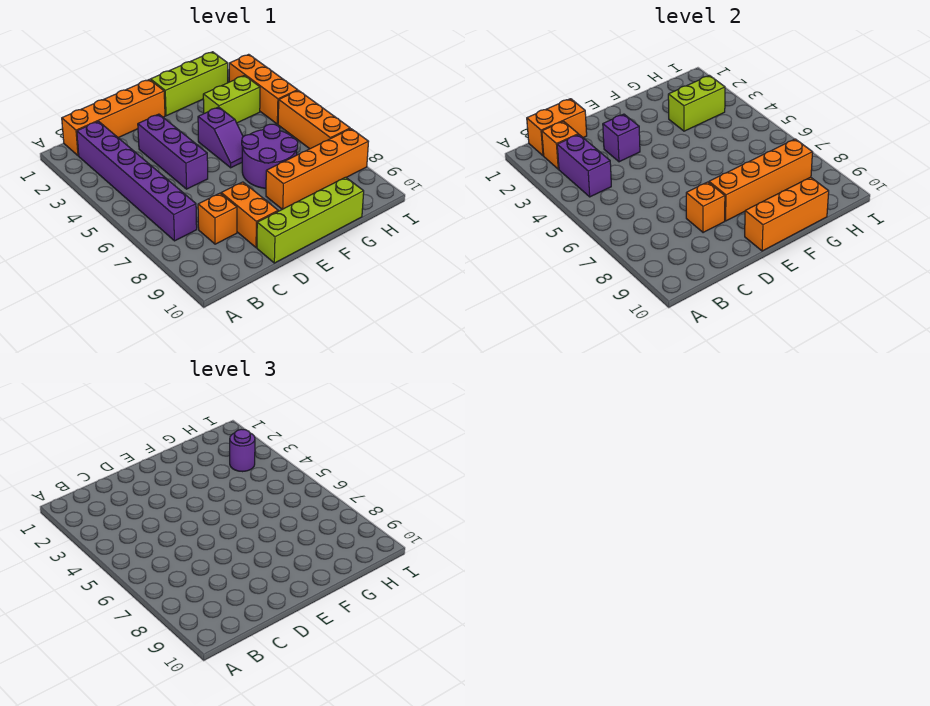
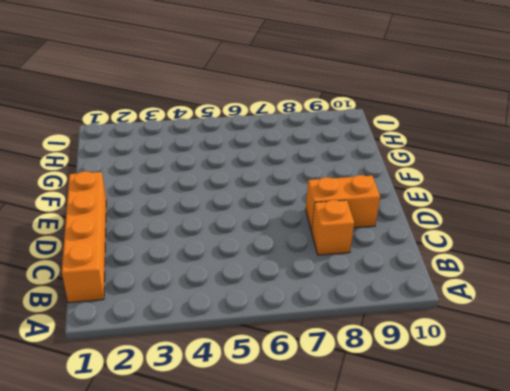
none -> purple brick B2:B7 level 1
none -> purple brick D3:D5 level 1
none -> lime brick D10:G10 level 1

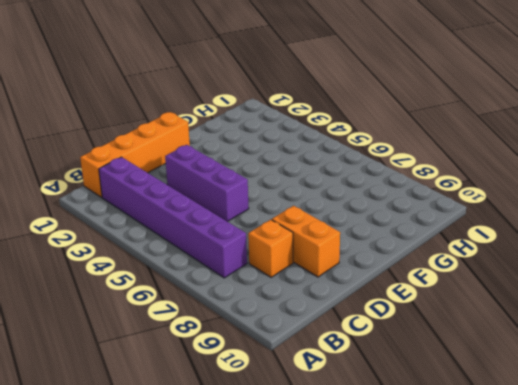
none -> lime brick D10:G10 level 1
none -> lime brick F1:H1 level 1
none -> purple slope F4:F5 level 1 top 4

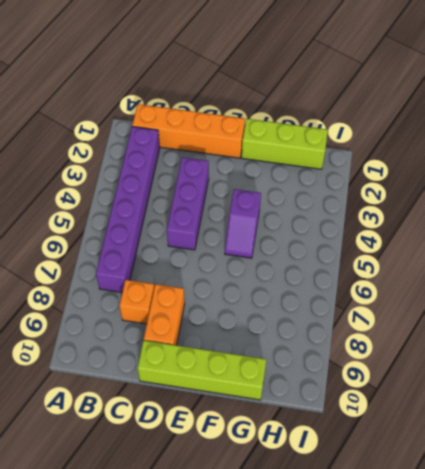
none -> purple round brick F6:G7 level 1
none -> orange brick F8:I8 level 1
none -> lime brick G3:H3 level 1

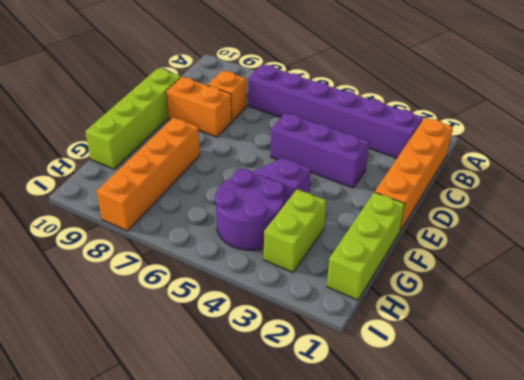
purple round brick G4:H5 level 1 -> purple round brick F6:G7 level 1
none -> orange brick I2:I4 level 1
none -> orange brick I5:I7 level 1
none -> orange brick B1:C1 level 2

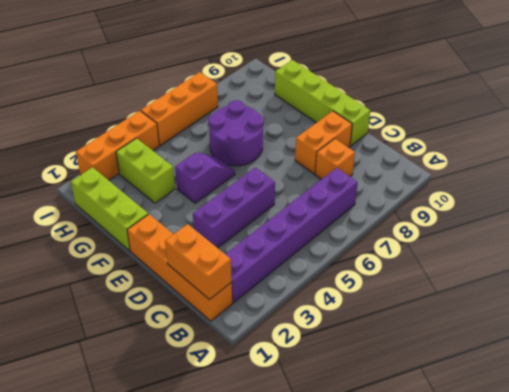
none -> orange brick F8:I8 level 1
none -> orange brick B2 level 2
none -> purple brick B3:B4 level 2

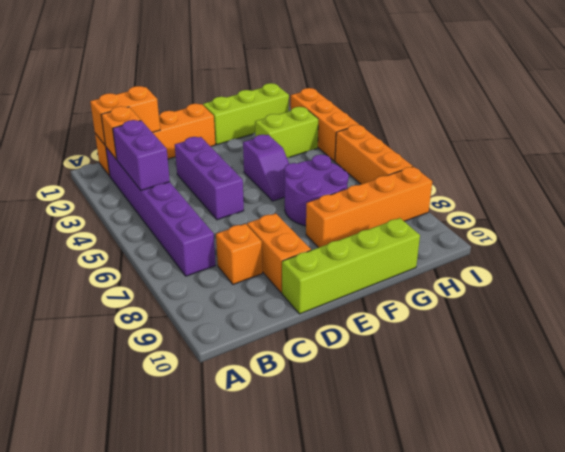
none -> purple brick D3 level 2
none -> orange brick D8 level 2
none -> orange brick E8:H8 level 2

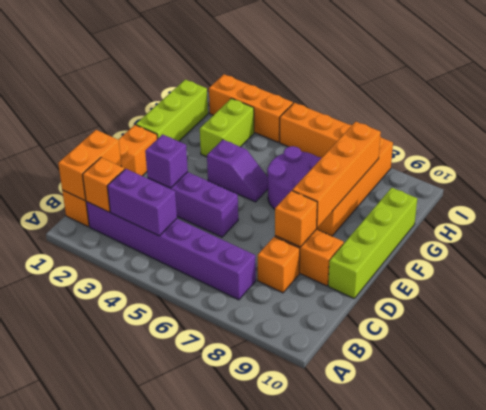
none -> orange brick E10:G10 level 2
none -> lime brick G3:H3 level 2
none -> purple round brick H3 level 3

